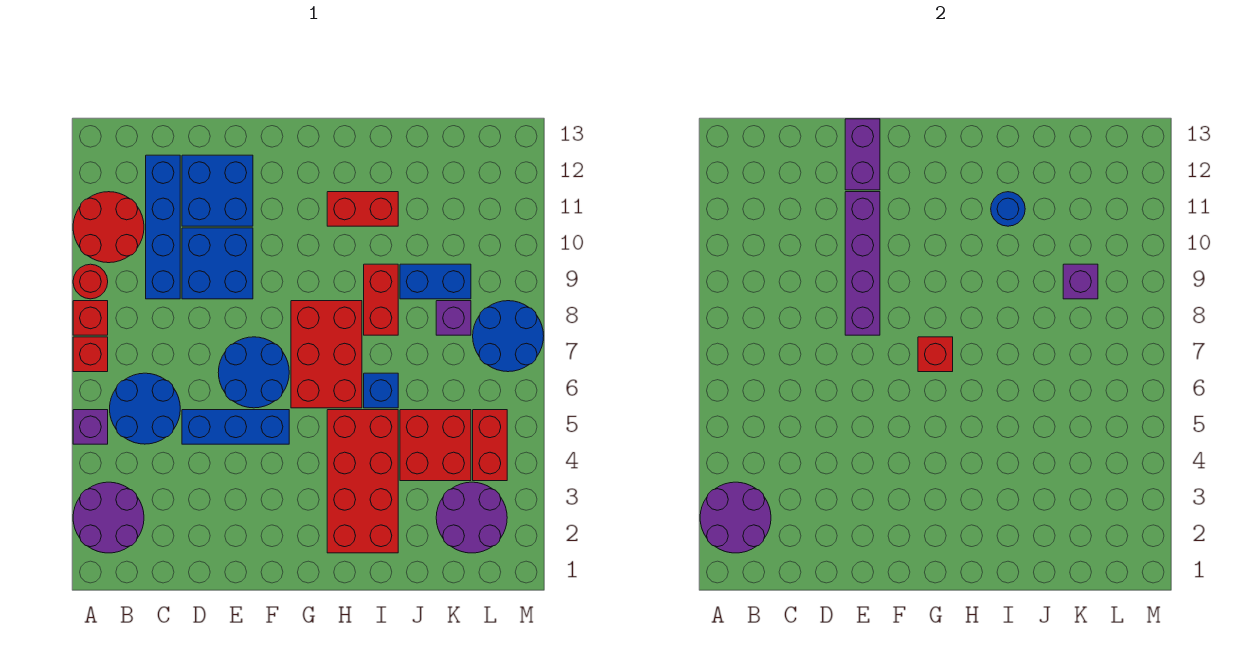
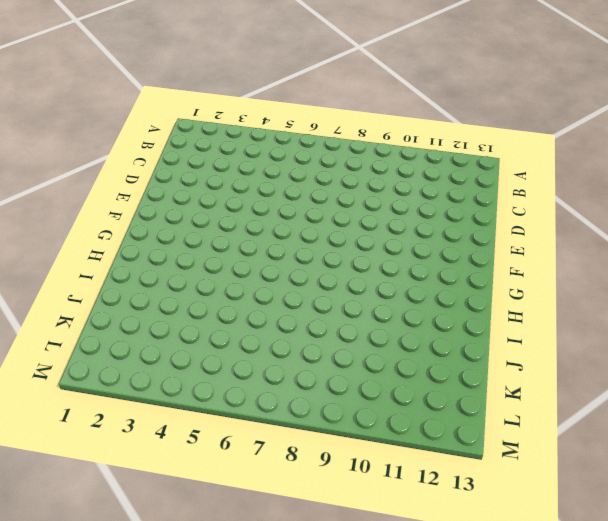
none -> purple round brick A2:B3 level 1
none -> purple brick A5 level 1
none -> red brick A7 level 1

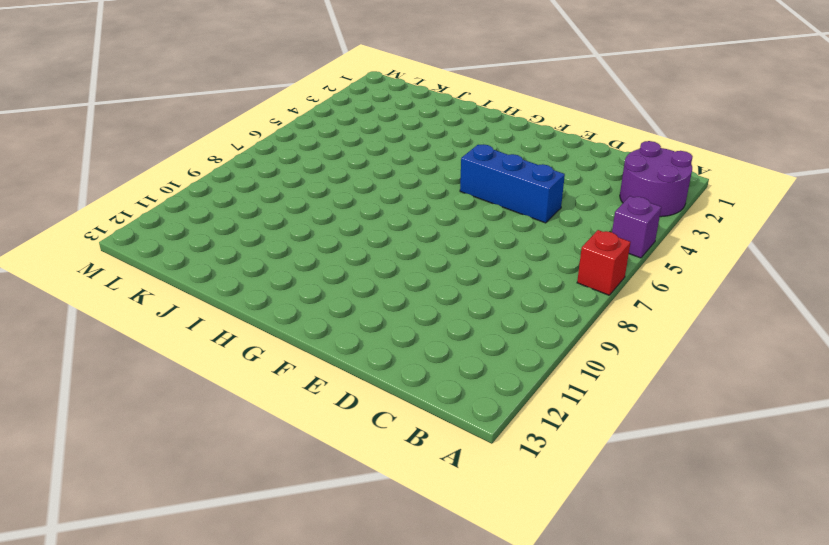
none -> red brick A8 level 1
none -> red round brick A9 level 1
none -> red round brick A10:B11 level 1

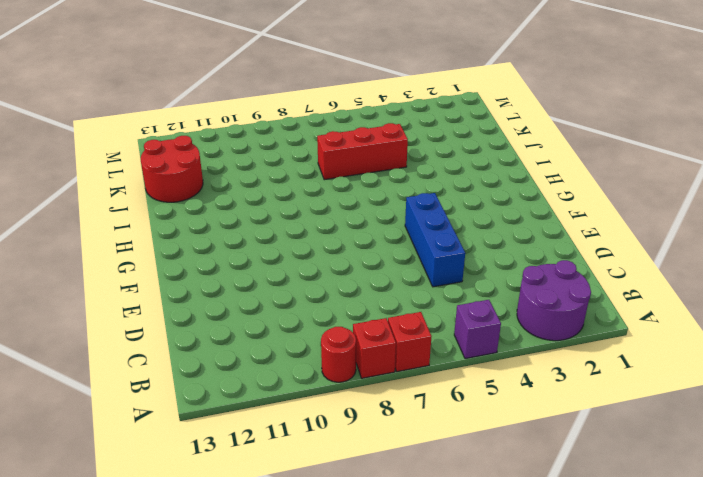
red brick J5:J7 level 1 -> red brick J4:K5 level 1
red round brick J12:K13 level 1 -> red round brick A10:B11 level 1
none -> blue round brick B5:C6 level 1
none -> blue brick C9:C12 level 1
none -> blue brick D9:E10 level 1

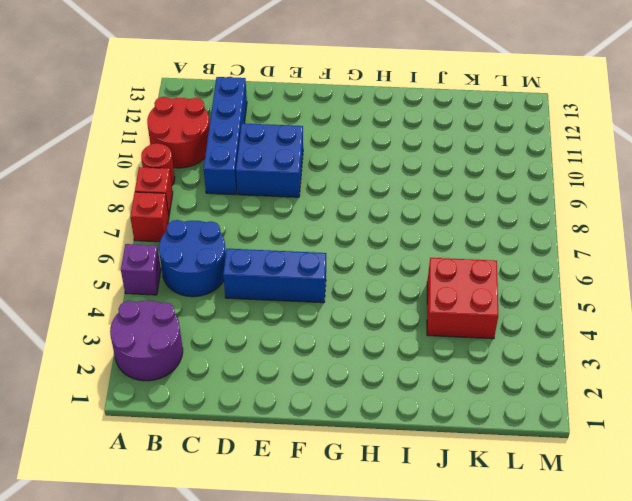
none -> blue brick D11:E12 level 1
none -> blue round brick E6:F7 level 1
none -> red brick G6:H8 level 1

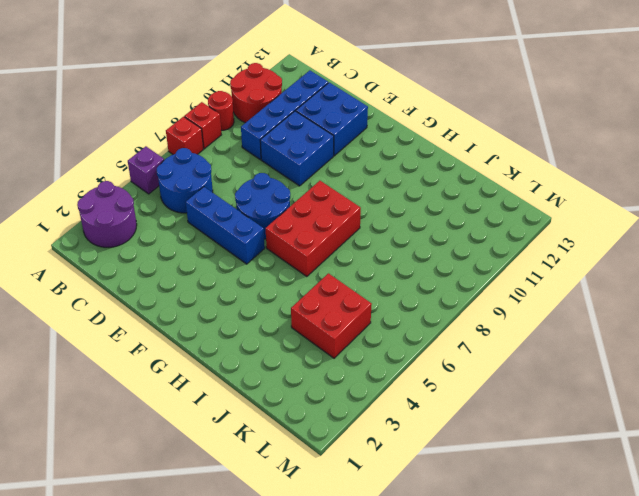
none -> red brick H2:I5 level 1
none -> red brick H11:I11 level 1
none -> blue brick I6 level 1

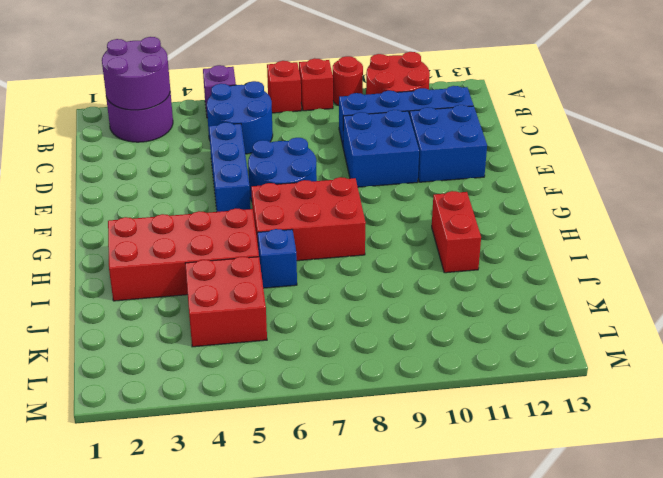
none -> red brick I8:I9 level 1
none -> blue brick J9:K9 level 1
none -> purple round brick K2:L3 level 1

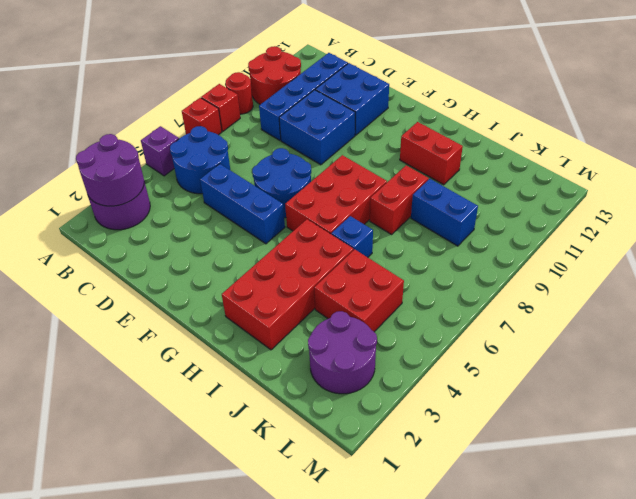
none -> purple brick K8 level 1
none -> red brick L4:L5 level 1
none -> blue round brick L7:M8 level 1

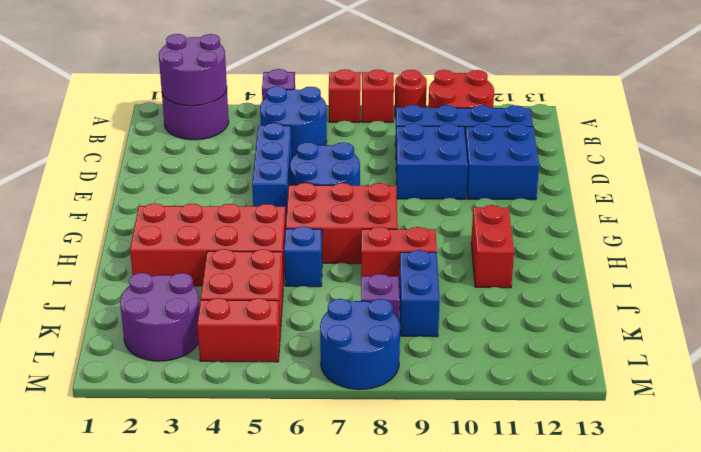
none -> purple brick E8:E11 level 2
none -> purple brick E12:E13 level 2
none -> red brick G7 level 2

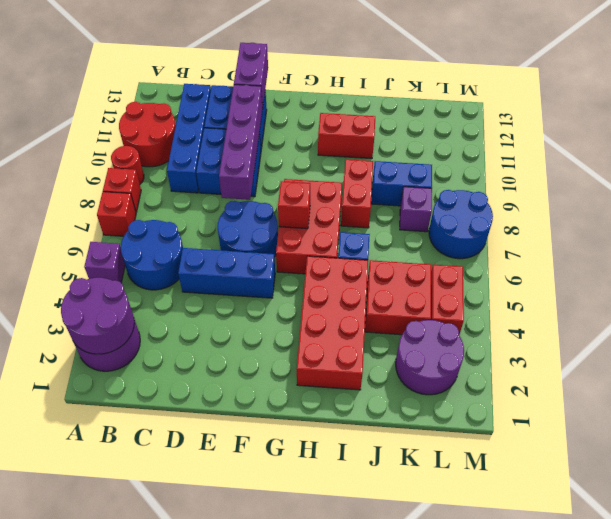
none -> blue round brick I11 level 2
none -> purple brick K9 level 2

